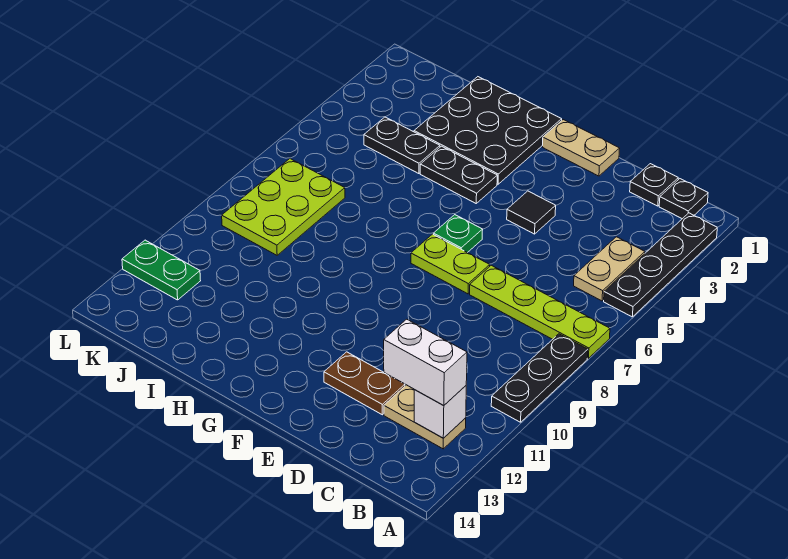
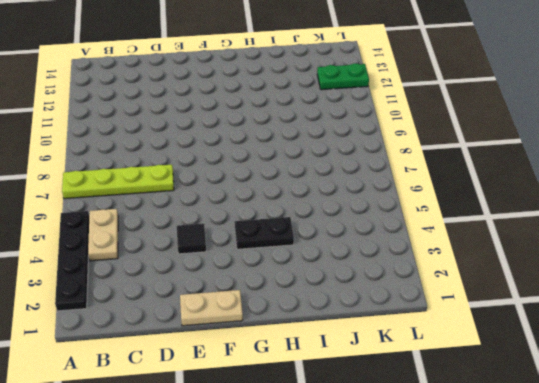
none -> black plate A8:A10 level 1
none -> black plate B1 level 1
none -> tan plate B12:C12 level 1

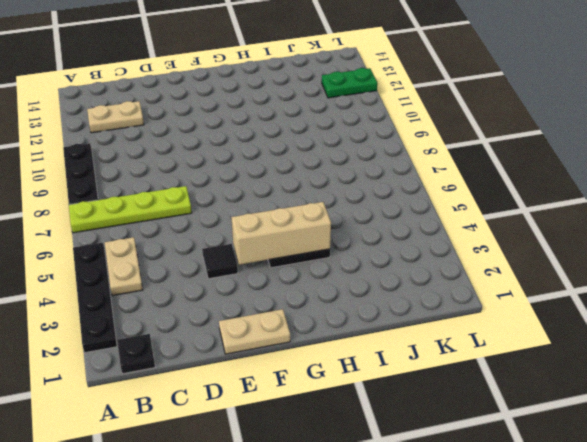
tan brick F4:H4 level 2 -> none
none -> black plate C1 level 1
none -> brown plate D12:E12 level 1
none -> lime plate E7:F7 level 1

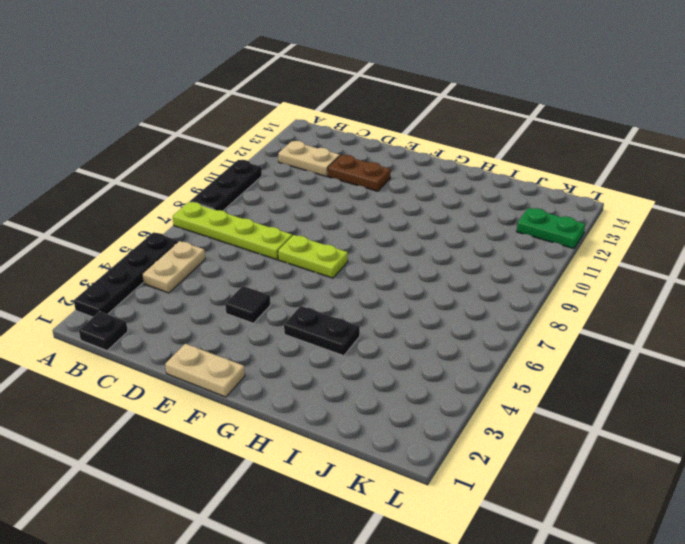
none -> black plate C1 level 1
none -> green plate F6 level 1
none -> black plate G1:I3 level 1

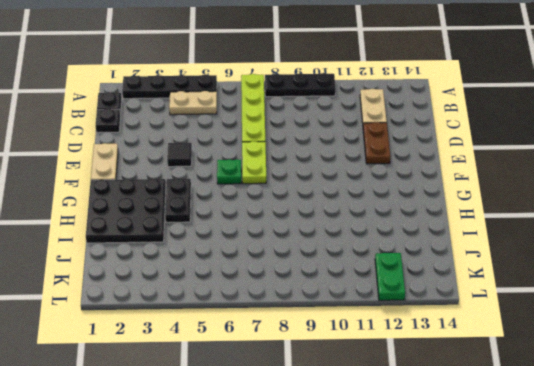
none -> black plate I4:J4 level 1
none -> lime plate J7:K9 level 1
none -> white brick B12 level 2

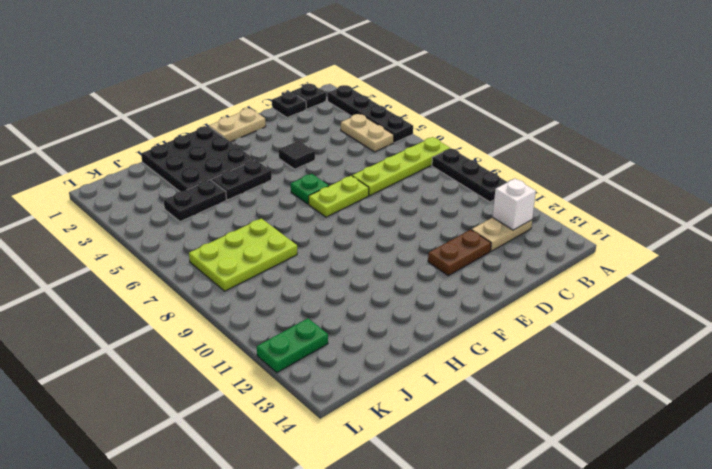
lime plate I7:K8 level 1 -> lime plate J7:K9 level 1
none -> white brick B12:C12 level 3

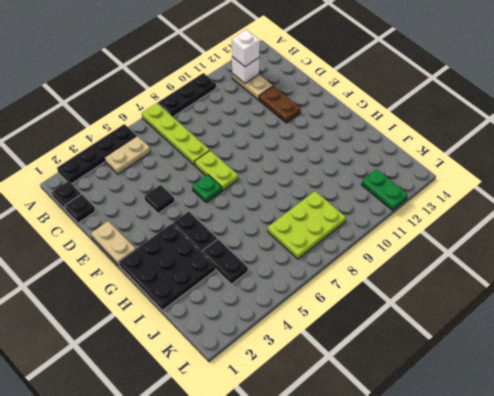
white brick B12 level 3 -> white brick B12:C12 level 3

